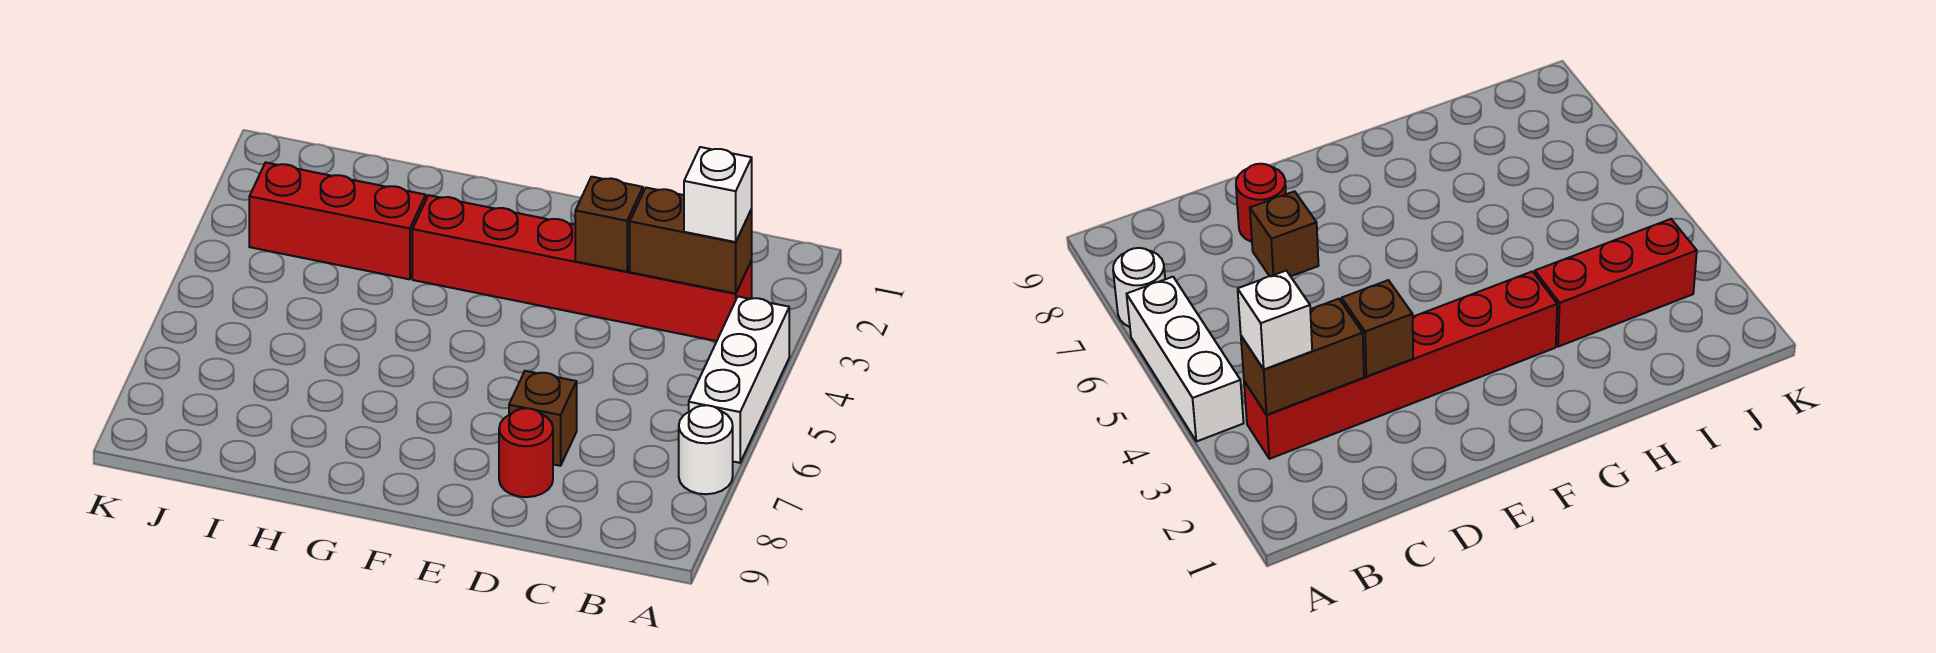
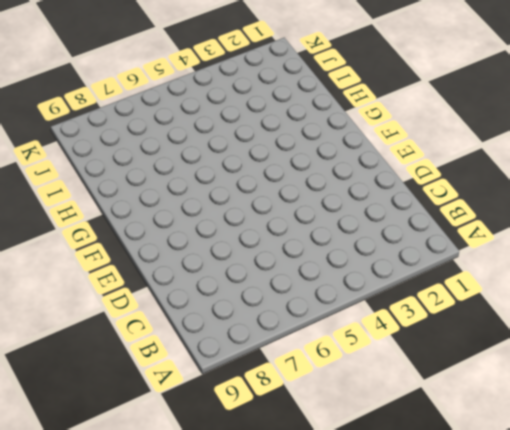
none -> white brick A4:A6 level 1
none -> white round brick A7 level 1

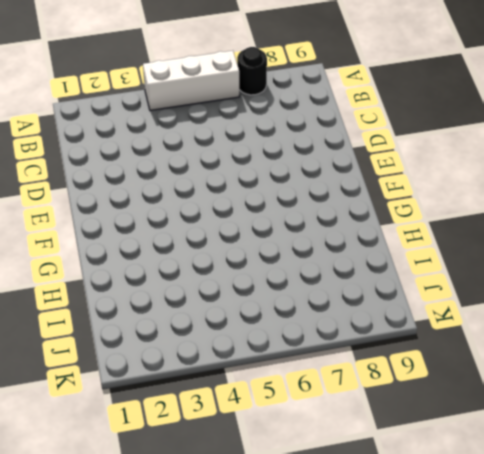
black round brick A7 level 1 -> white round brick A7 level 1
none -> red brick B3:G3 level 1
none -> brown brick D7 level 1

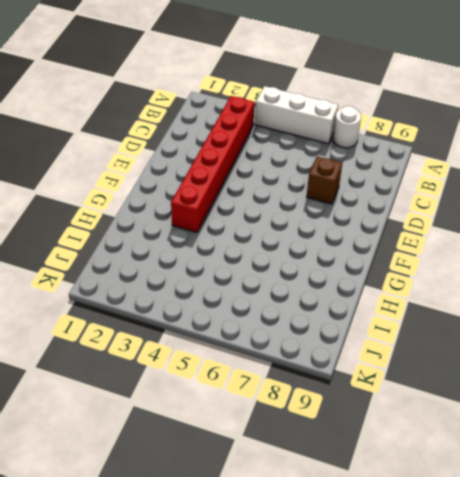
none -> red round brick D8 level 1
none -> red brick H3:J3 level 1

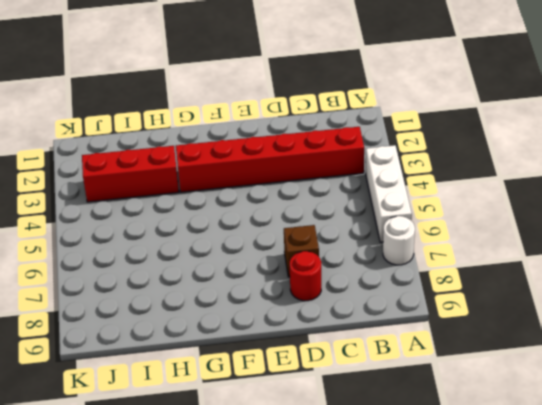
none -> brown brick B3:C3 level 2
none -> brown brick D3 level 2

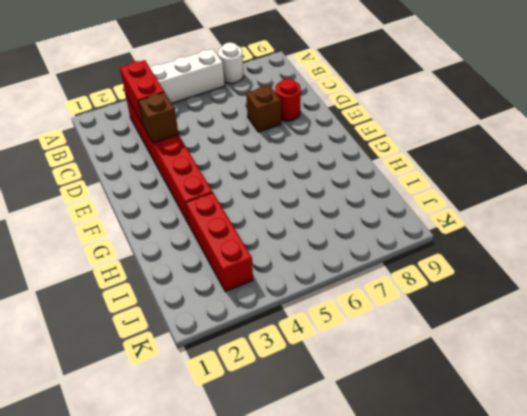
red brick B3:C3 level 2 -> brown brick B3:C3 level 2
none -> white brick B3 level 3

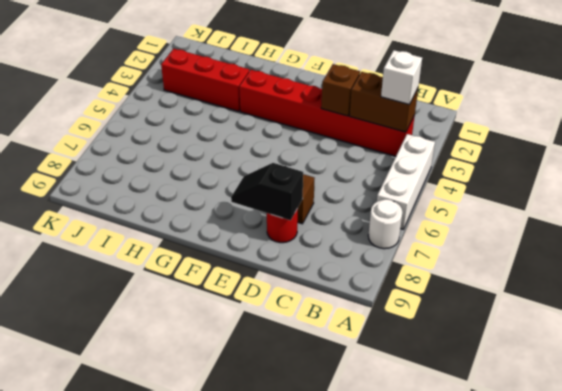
black slope D8:E8 level 2 top D -> none

